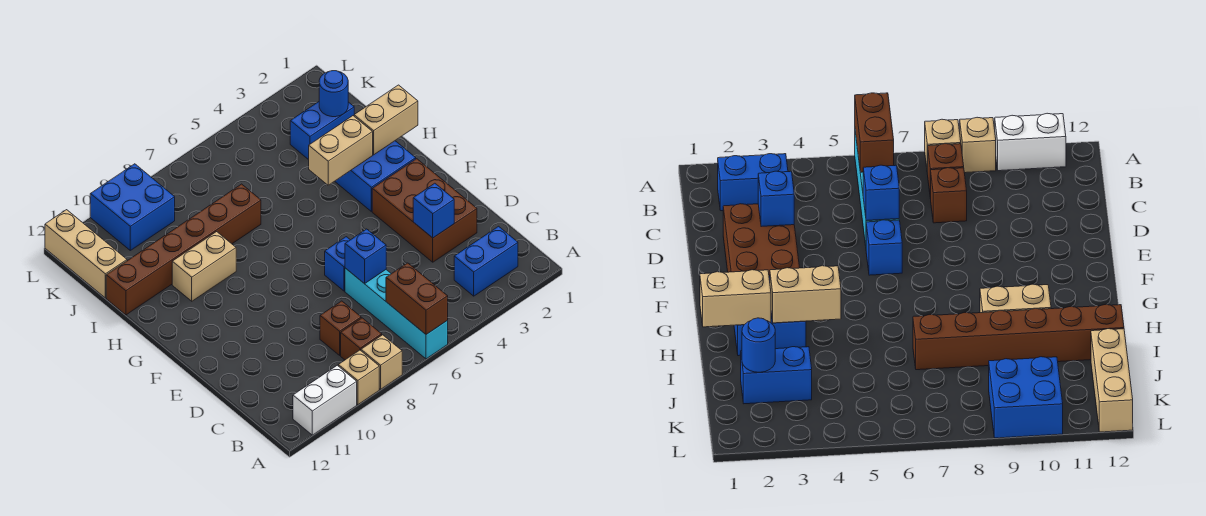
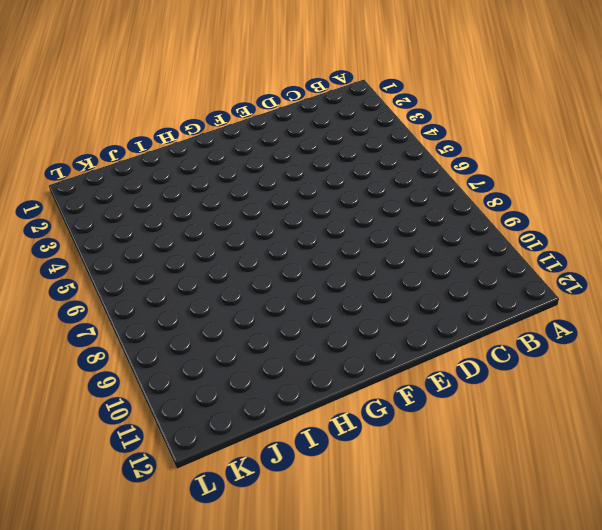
none -> cyan brick A6:D6 level 1
none -> tan brick A8 level 1
none -> tan brick A9 level 1

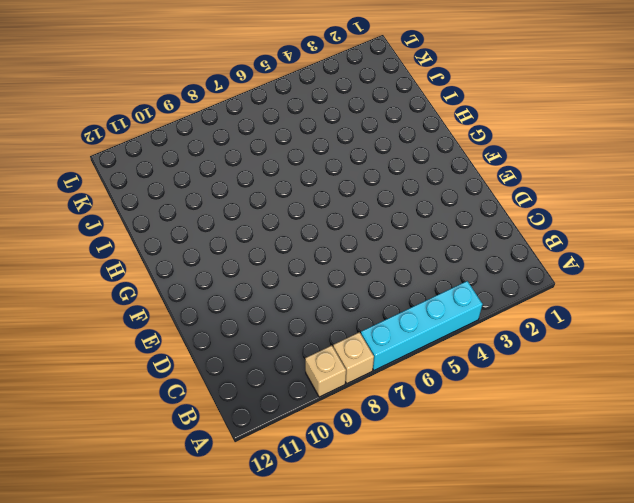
cyan brick A4:A7 level 1 -> cyan brick A6:D6 level 1
none -> white brick A10:A11 level 1
none -> blue brick B2:B3 level 1
none -> brown brick B8 level 1

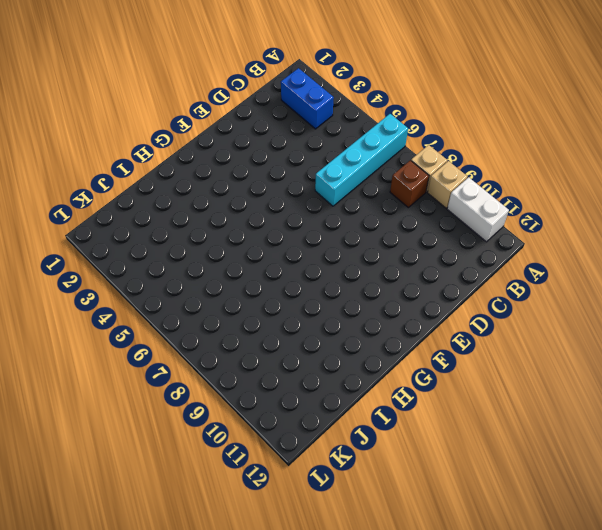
none -> brown brick C8 level 1
none -> brown brick D2:F3 level 1
none -> blue brick E6 level 1

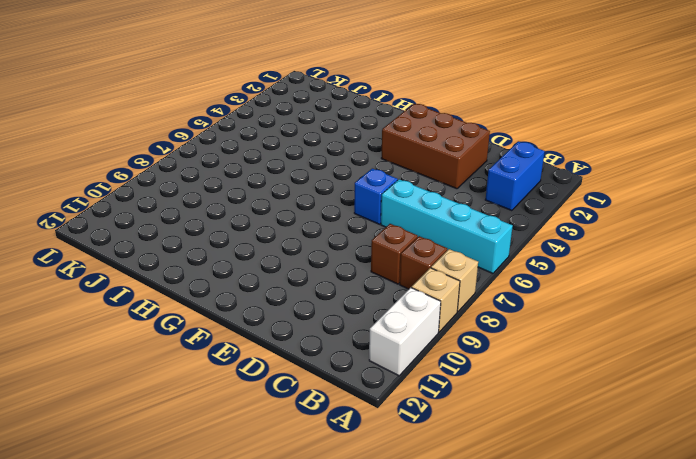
none -> blue brick G2:H3 level 1
none -> tan brick H9:H10 level 1
none -> brown brick I7:I12 level 1

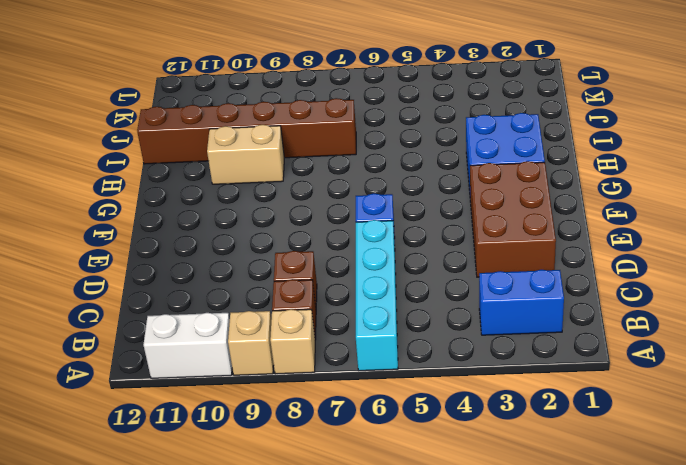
none -> blue brick J2:J3 level 1
none -> tan brick J12:L12 level 1
none -> blue brick K9:L10 level 1

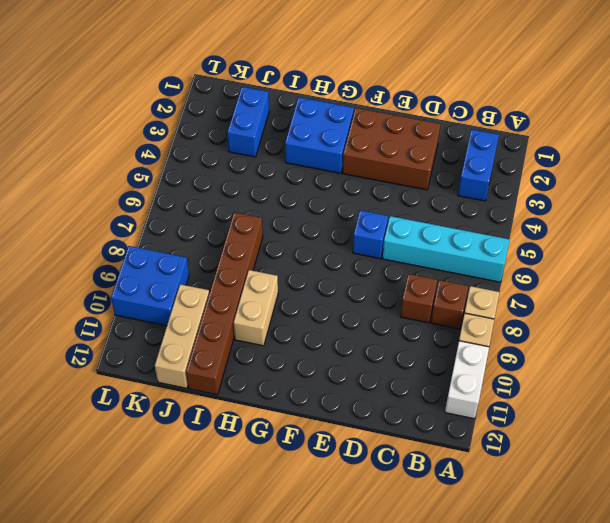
tan brick J10:J12 level 1 -> tan brick J12:L12 level 1
none -> brown brick A6:B6 level 2
none -> blue brick D3 level 2
none -> blue brick D6 level 2

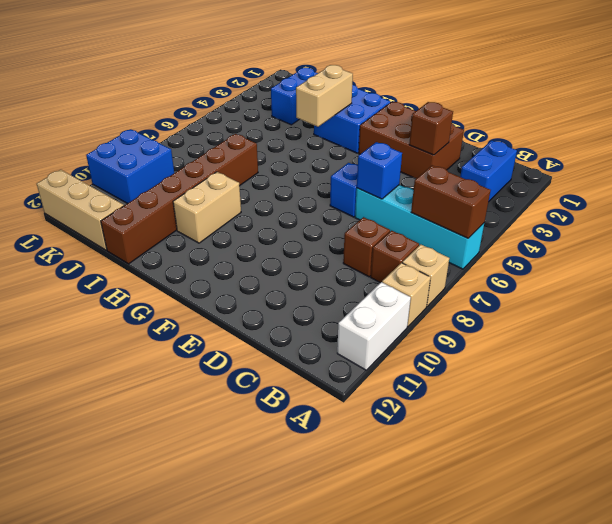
brown brick D3 level 2 -> blue brick D3 level 2
none -> tan brick H1:H2 level 2
none -> blue round brick J2 level 2

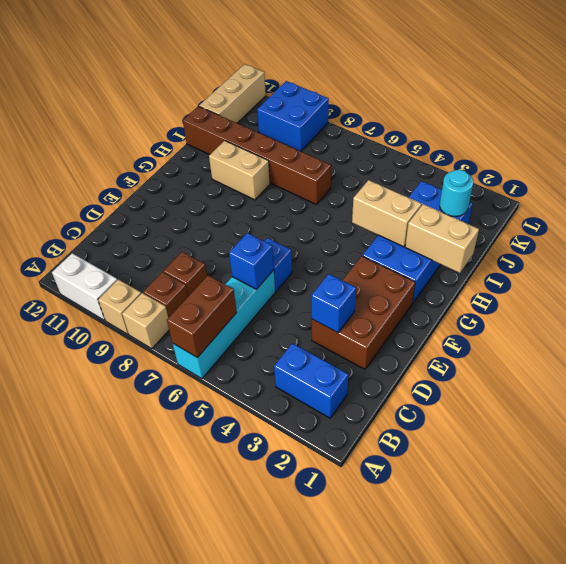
cyan round brick J2 level 2 -> blue round brick J2 level 2

